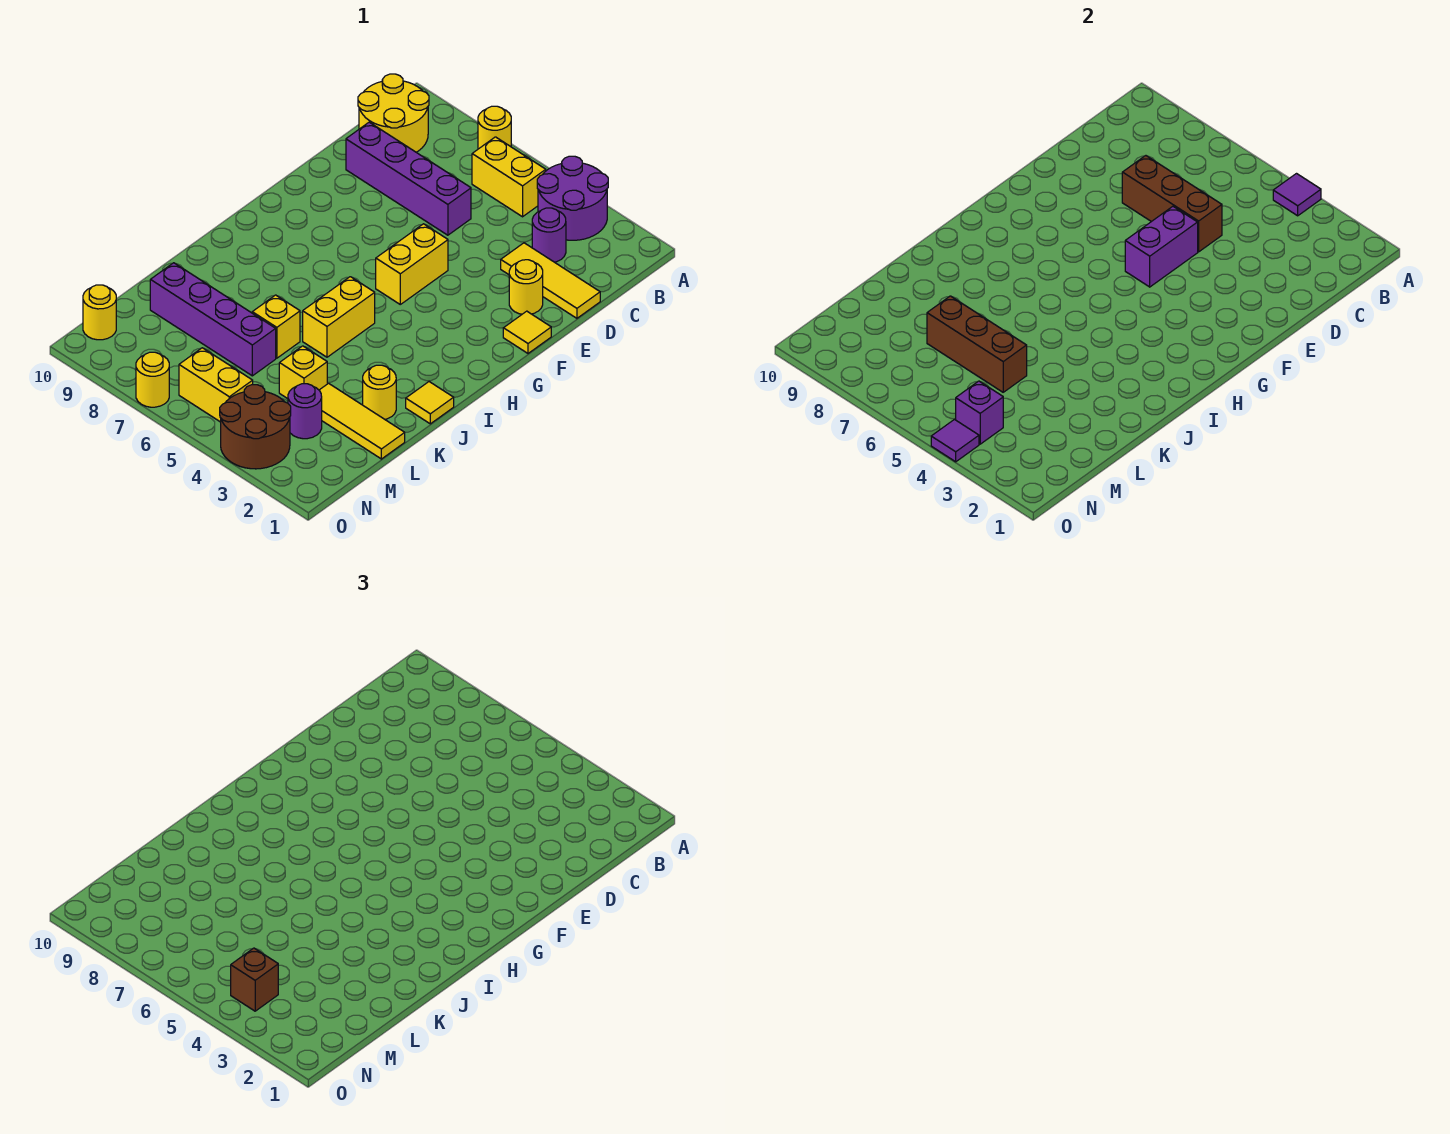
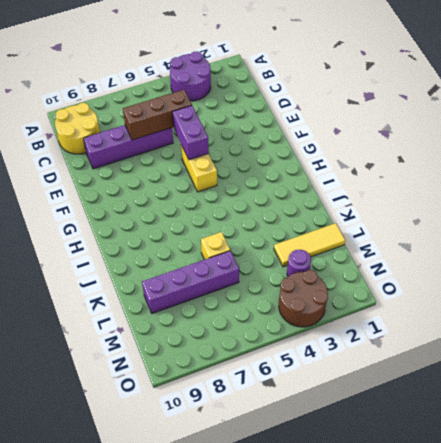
none -> yellow round brick A7 level 1
none -> yellow brick B5:B6 level 1
none -> purple round brick C3 level 1

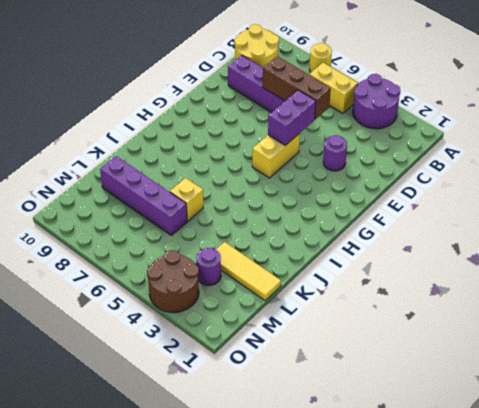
purple round brick E3 level 1 -> purple round brick C3 level 1
none -> yellow tile D1:D3 level 1
none -> yellow round brick E2 level 1
none -> yellow tile F1 level 1

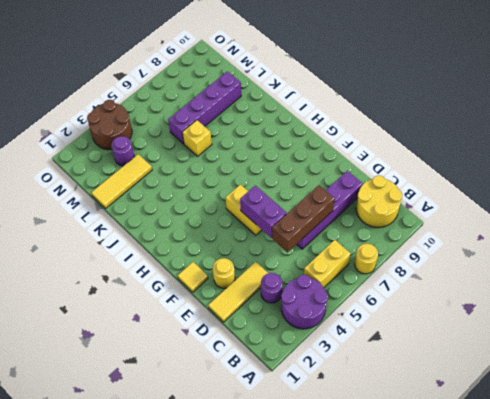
none -> yellow brick I5:J5 level 1
none -> yellow tile J1 level 1
none -> yellow round brick K2 level 1

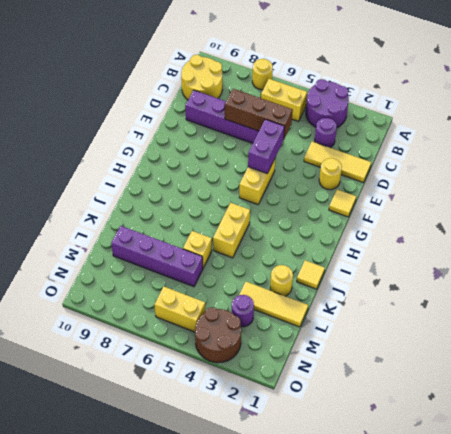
none -> yellow brick L4 level 1
none -> yellow round brick N10 level 1
none -> yellow round brick O7 level 1

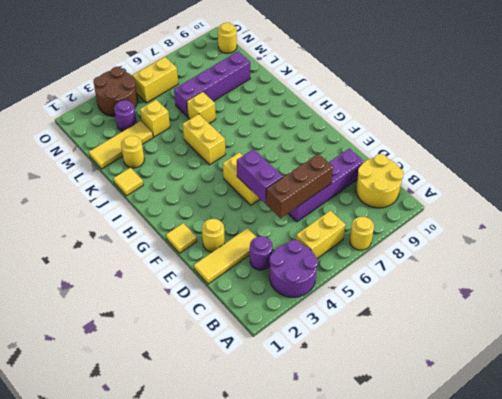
none -> yellow round brick O7 level 1
none -> purple tile A4 level 2
none -> brown brick L5:L7 level 2

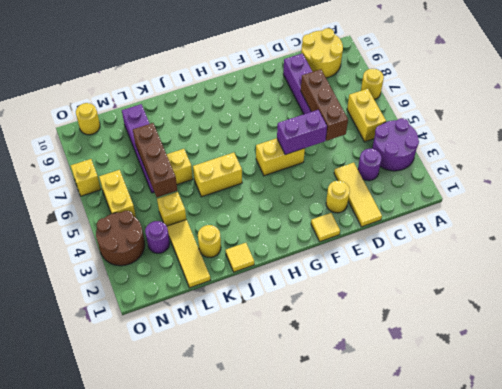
yellow brick O7 level 1 -> yellow round brick O7 level 1
none -> purple tile A4 level 2
none -> purple brick N4 level 2
none -> purple tile O4 level 2

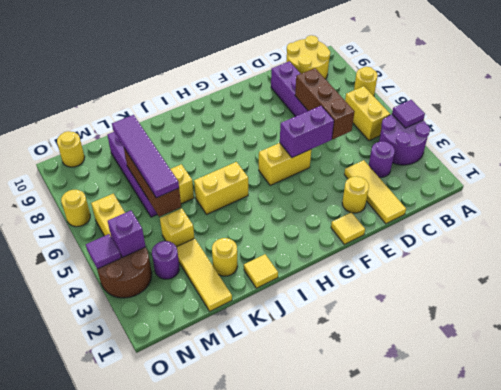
purple tile L5:L8 level 3 -> none
none -> brown brick N4 level 3

